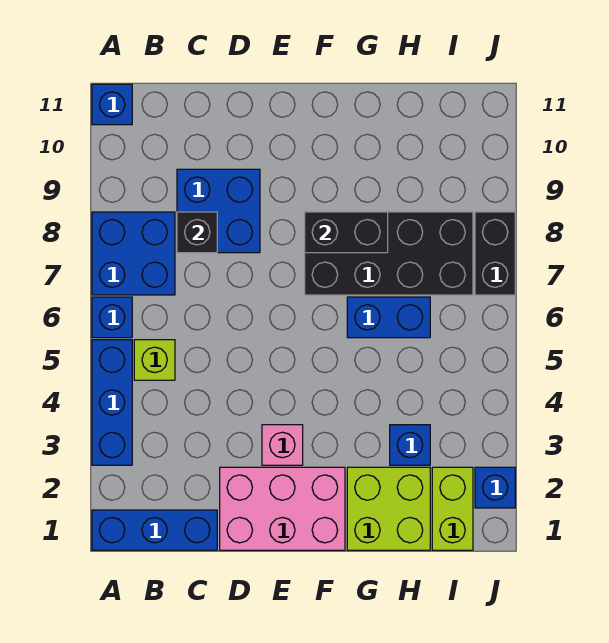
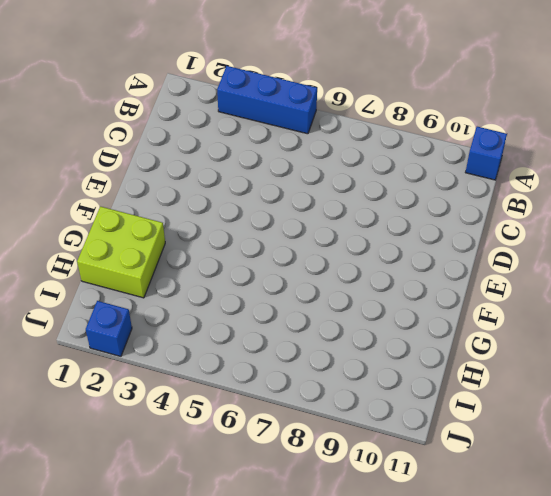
none -> blue brick A1:C1 level 1
none -> blue brick A6 level 1
none -> blue brick A7:B8 level 1

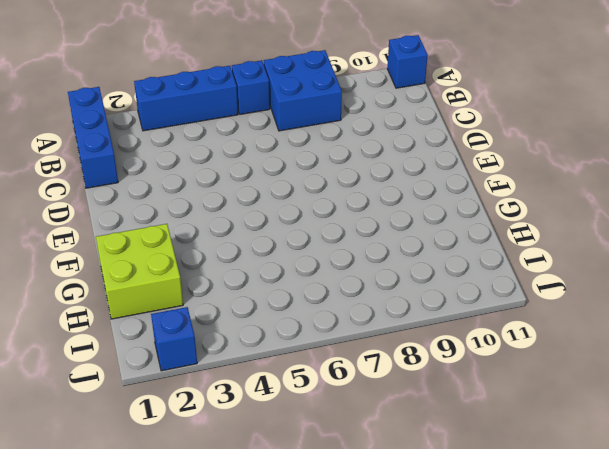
none -> lime brick B5 level 1
none -> blue brick C8:D9 level 1
none -> pink brick D1:F2 level 1

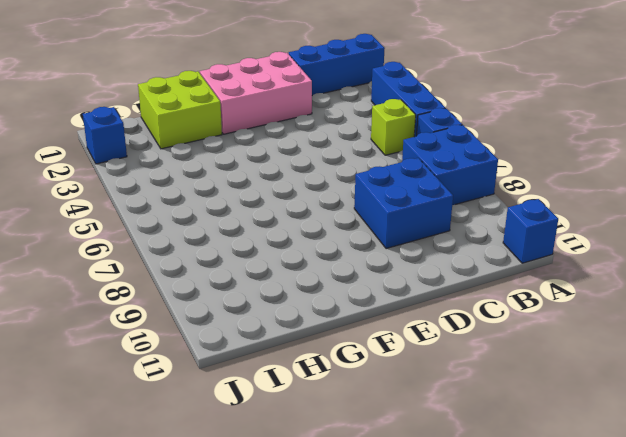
none -> pink brick E3 level 1
none -> black brick F7:I8 level 1
none -> blue brick G6:H6 level 1

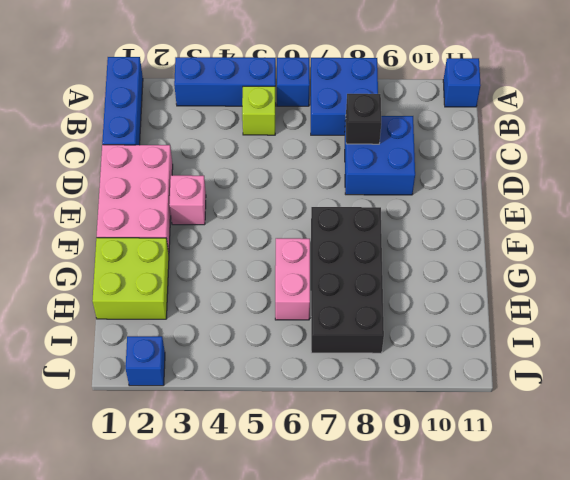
pink brick G6:H6 level 1 -> blue brick G6:H6 level 1
none -> blue brick H3 level 1
none -> lime brick I1:I2 level 1
none -> black brick J7:J8 level 1

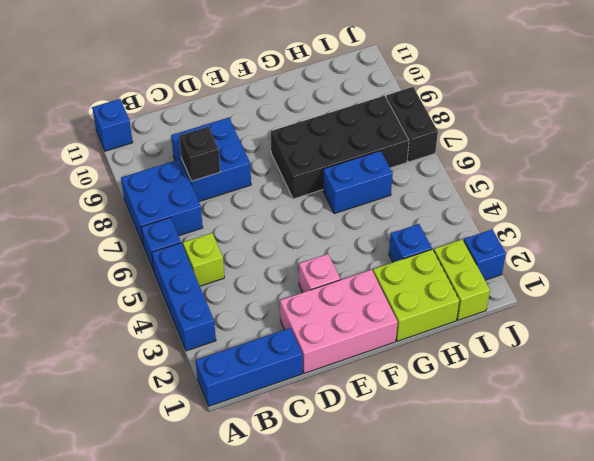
none -> black brick F8:G8 level 2

